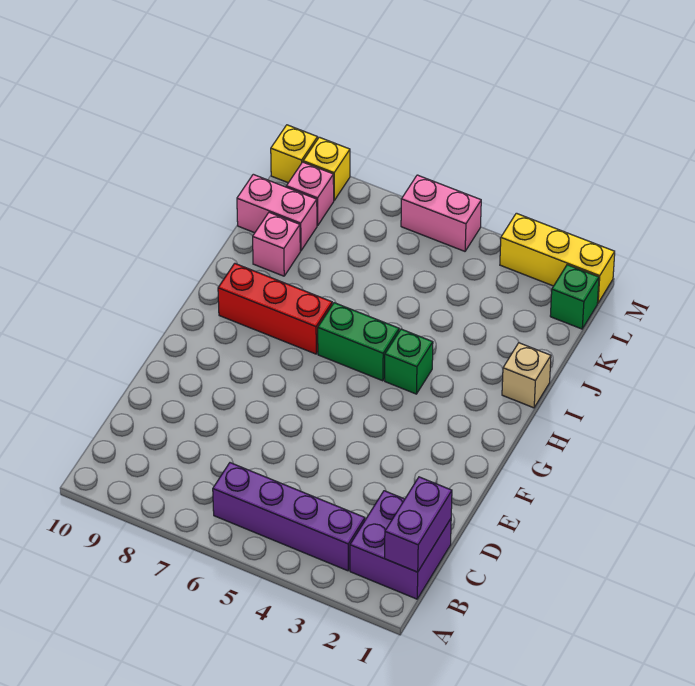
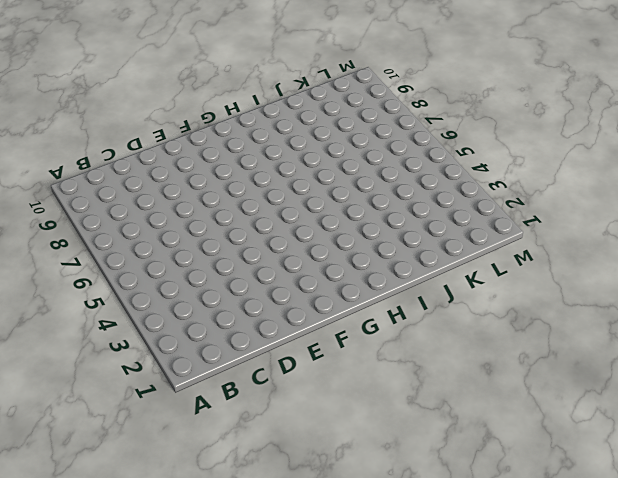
none -> purple brick B1:C2 level 1
none -> purple brick B3:B6 level 1
none -> green brick H4 level 1

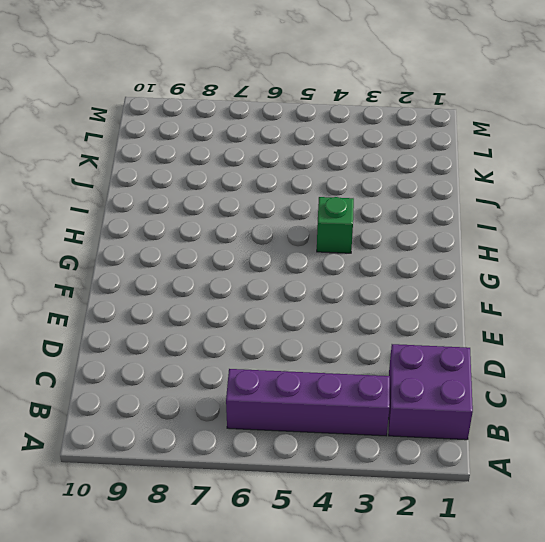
none -> green brick H5:H6 level 1
none -> red brick H7:H9 level 1
none -> tan brick I1 level 1

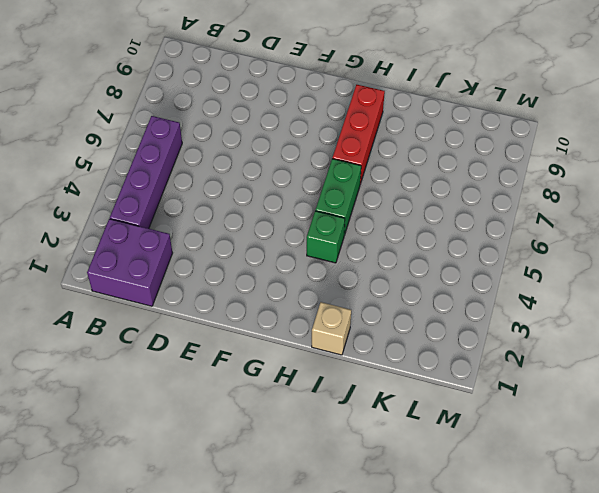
none -> pink brick J9 level 1
none -> pink brick K9:K10 level 1
none -> green brick L1 level 1

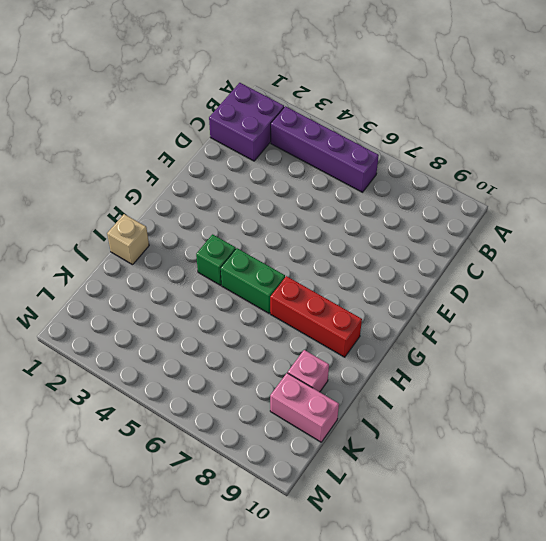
none -> green brick L1 level 1
none -> pink brick L9 level 1
none -> yellow brick M1:M3 level 1

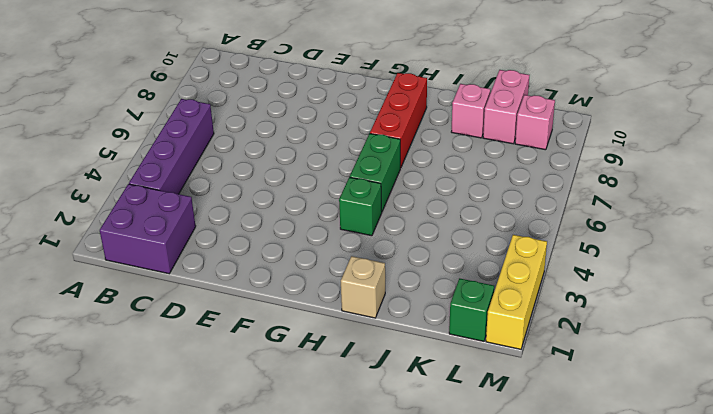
none -> pink brick M5:M6 level 1
none -> yellow brick M9 level 1
none -> yellow brick M10 level 1

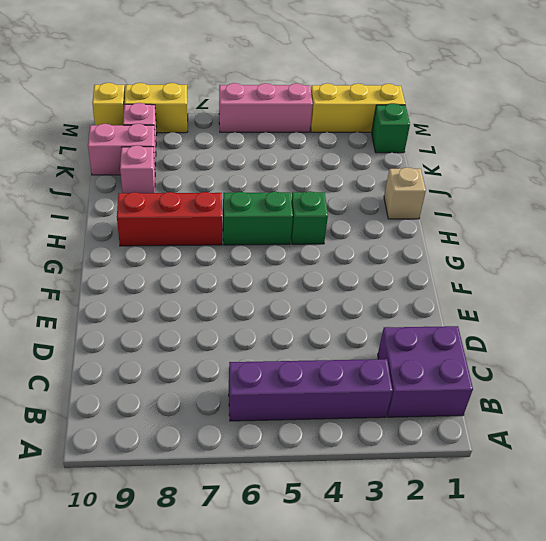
pink brick M4:M6 level 1 -> pink brick M5:M6 level 1
yellow brick M8:M9 level 1 -> yellow brick M9 level 1
none -> purple brick B1:C1 level 2

